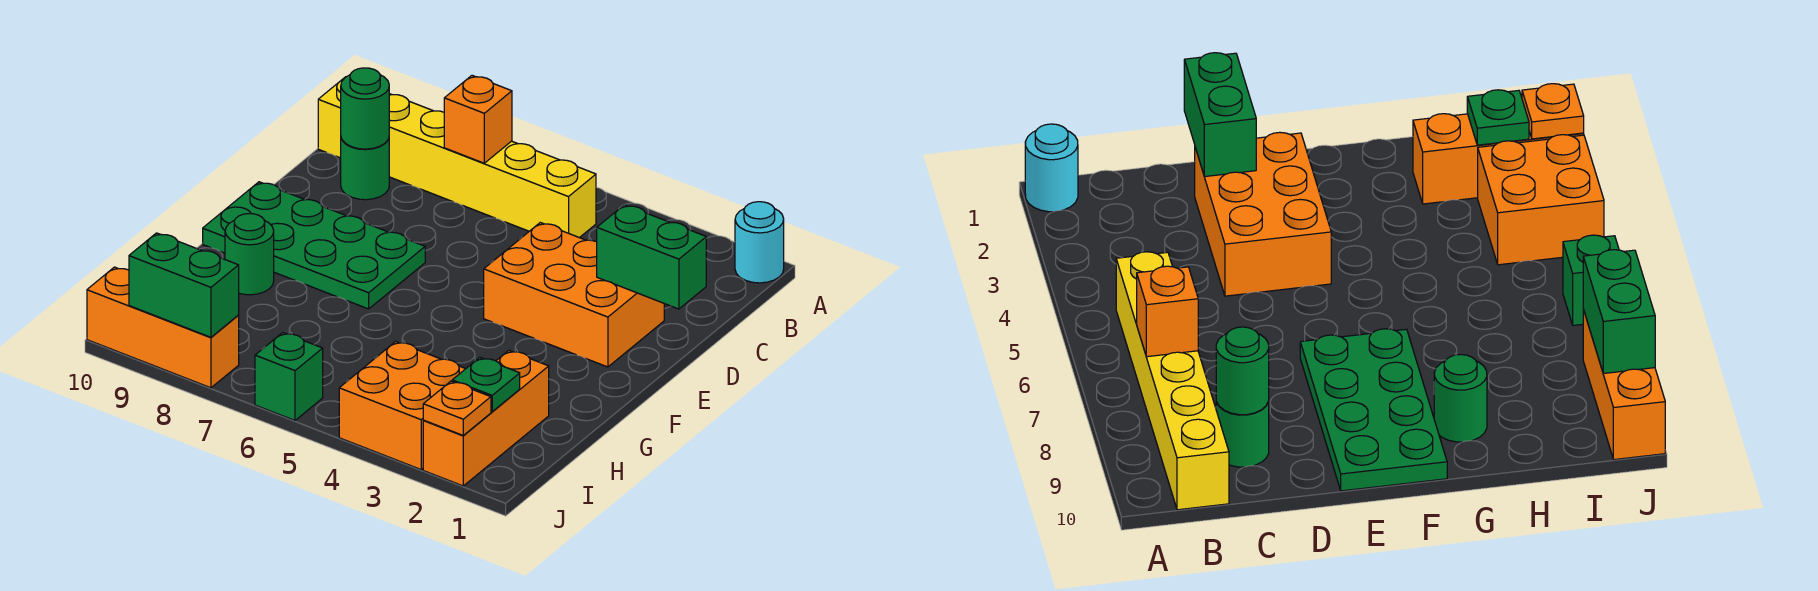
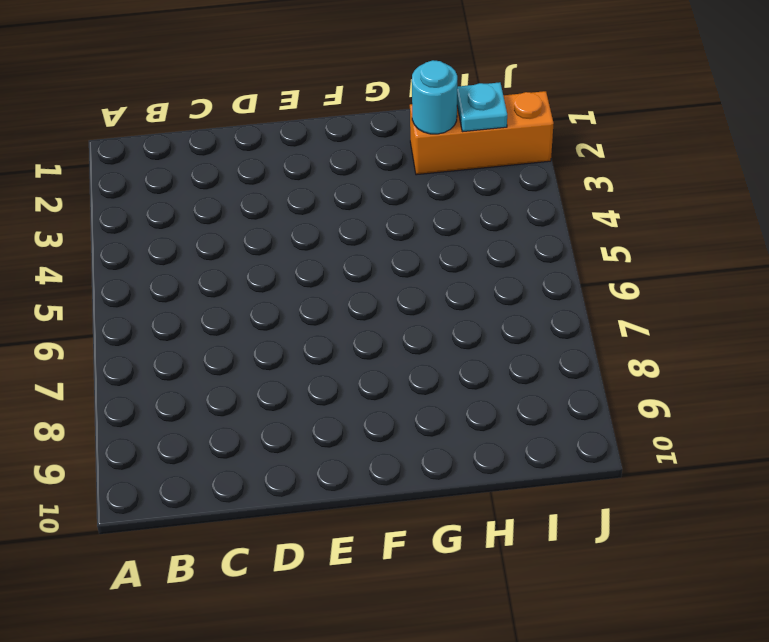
cyan round brick H2 level 2 -> cyan round brick A1 level 1
cyan plate I2 level 2 -> green plate I2 level 2
none -> yellow brick B5:B10 level 1
none -> green round brick C9 level 1
none -> orange brick D2:E4 level 1

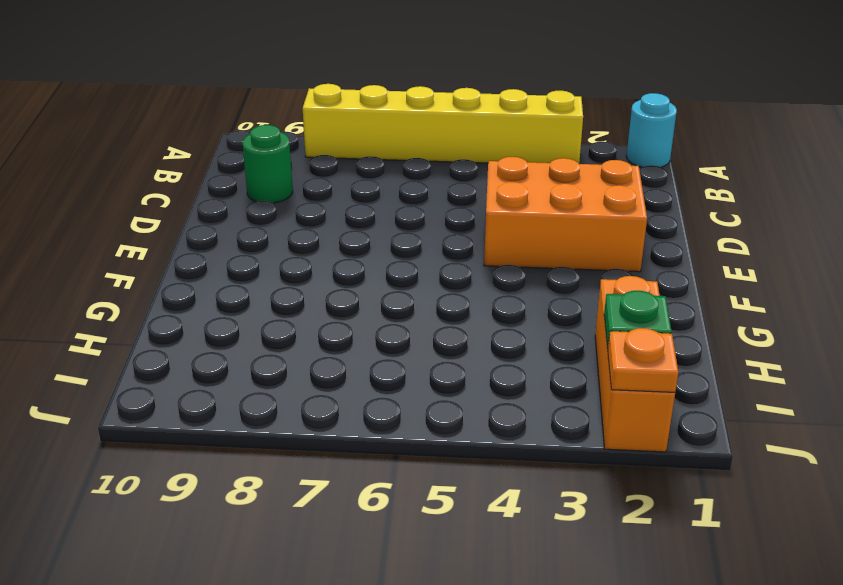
yellow brick A3:A8 level 1 -> yellow brick B5:B10 level 1
none -> green plate E7:F10 level 1
none -> green round brick G9 level 1
none -> orange brick I3:J4 level 1

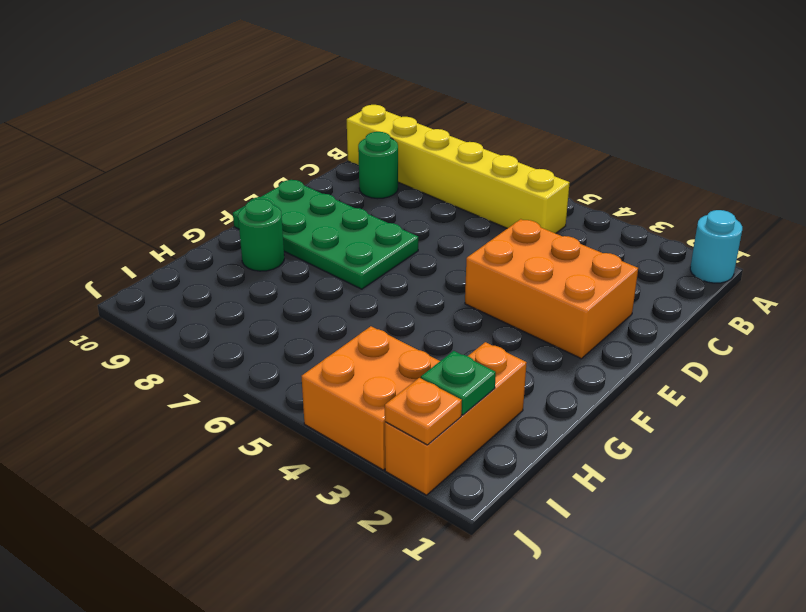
none -> green brick J6 level 1
none -> orange brick J8:J10 level 1
none -> orange brick B7 level 2

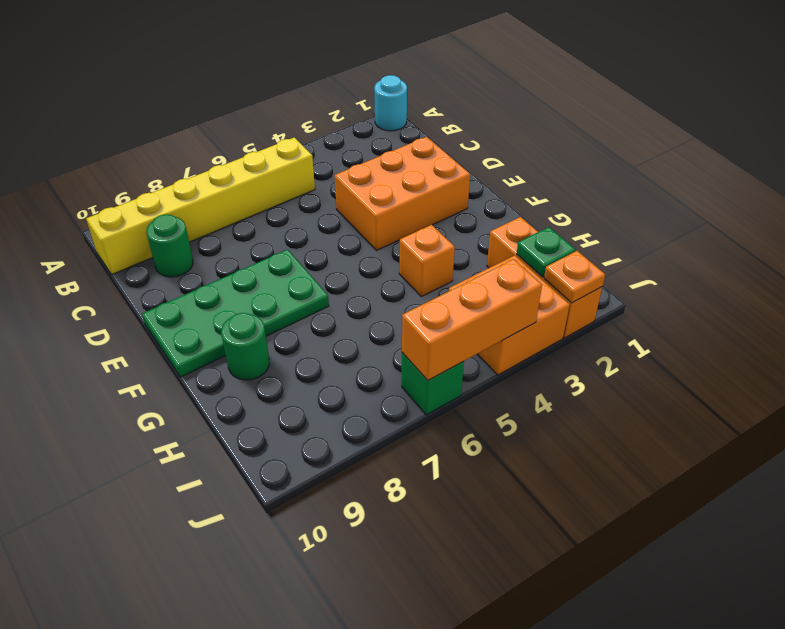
orange brick G4 level 1 -> orange brick B7 level 2
orange brick J4:J6 level 2 -> orange brick J8:J10 level 1
none -> green round brick C9 level 2
none -> green brick D1:D2 level 2
none -> green brick J8:J9 level 2

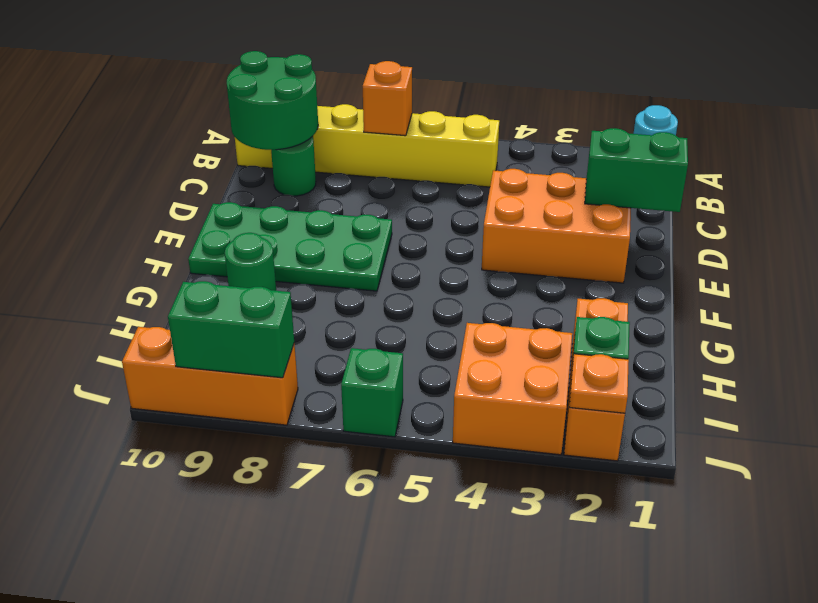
green round brick B9:C10 level 2 -> green round brick C9 level 2

